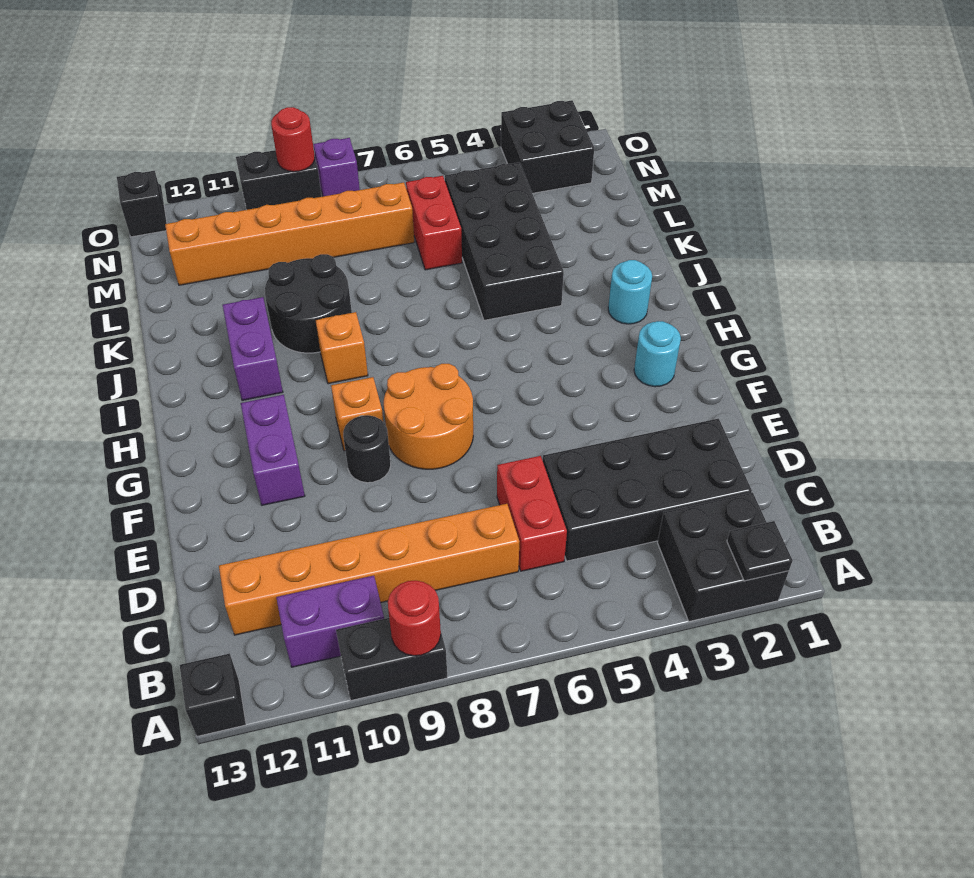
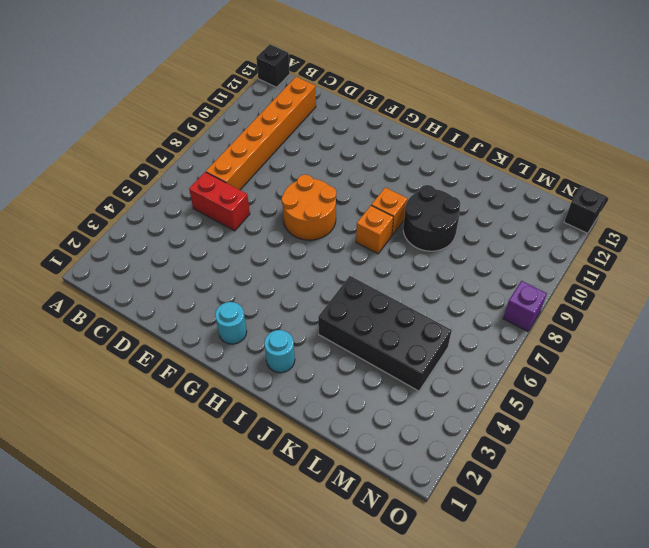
orange brick I8 level 1 -> orange brick G9 level 1
none -> black brick A2:B3 level 1
none -> black brick A9:A10 level 1
none -> purple brick B10:B11 level 1

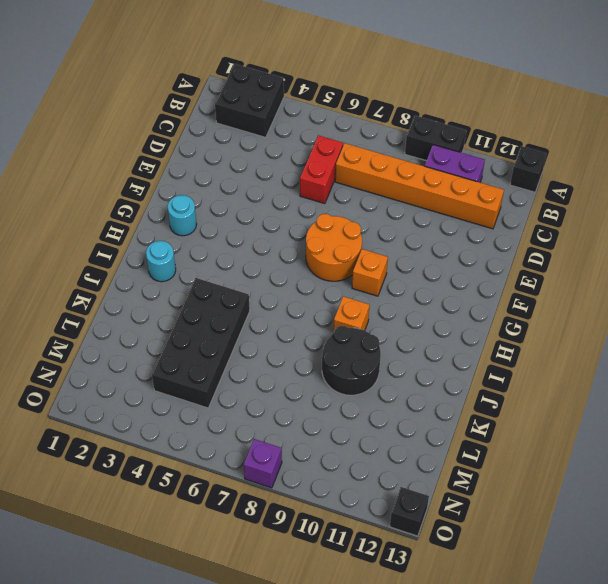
none -> black brick C2:D5 level 1
none -> black round brick F9 level 1
none -> purple brick F11:G11 level 1

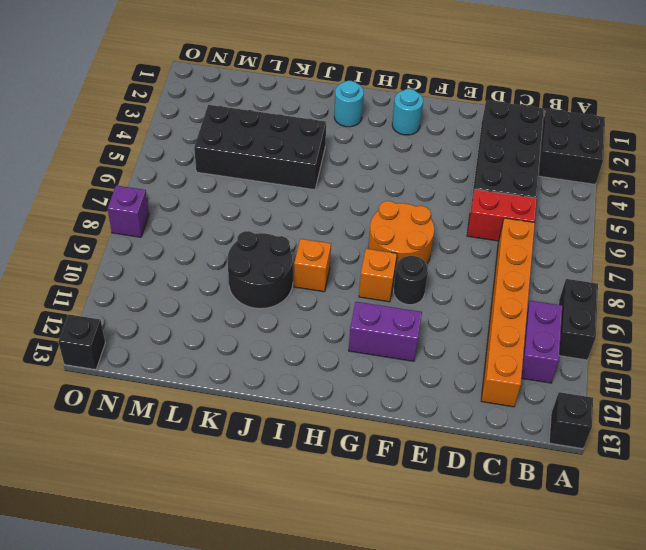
none -> purple brick I11:J11 level 1
none -> red brick L6:M6 level 1
none -> orange brick M7:M12 level 1

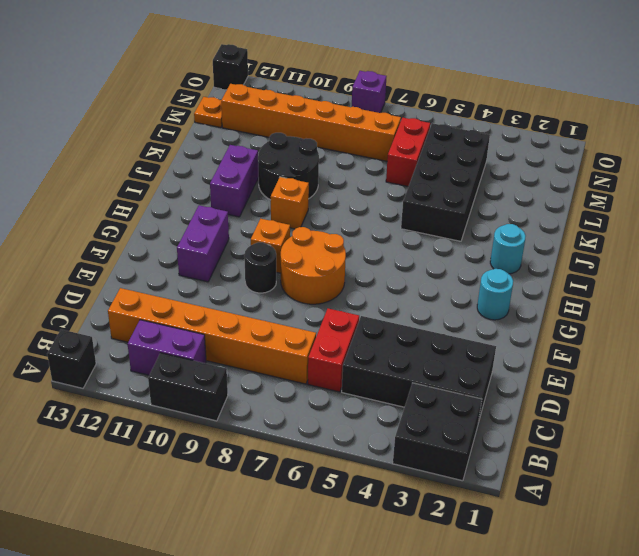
orange plate M13 level 1 -> none
none -> black brick N2:O3 level 1
none -> black brick O9:O10 level 1
none -> black plate A2 level 2

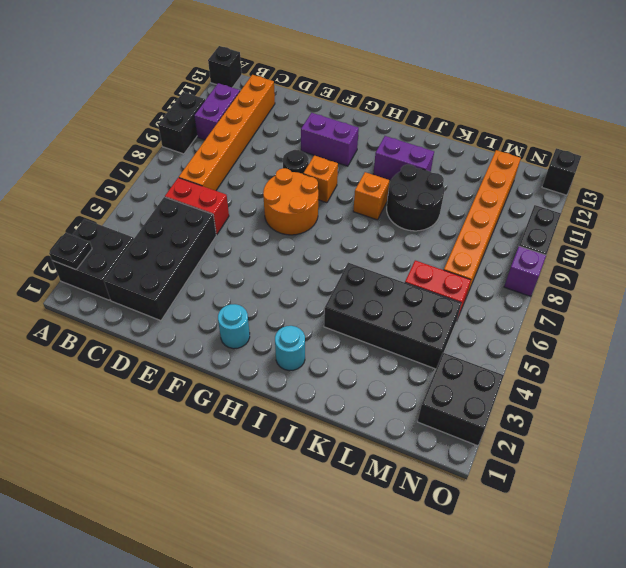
none -> red round brick A9 level 2
none -> red round brick O9 level 2

